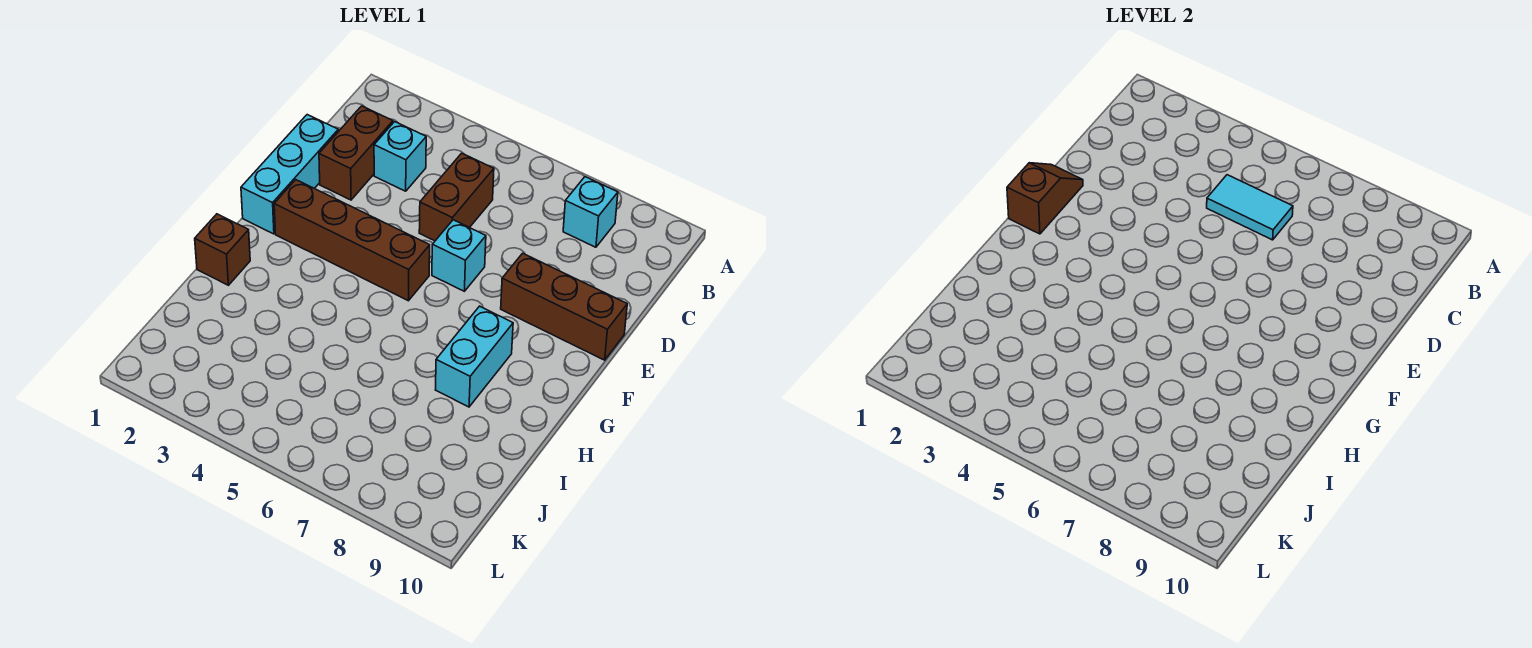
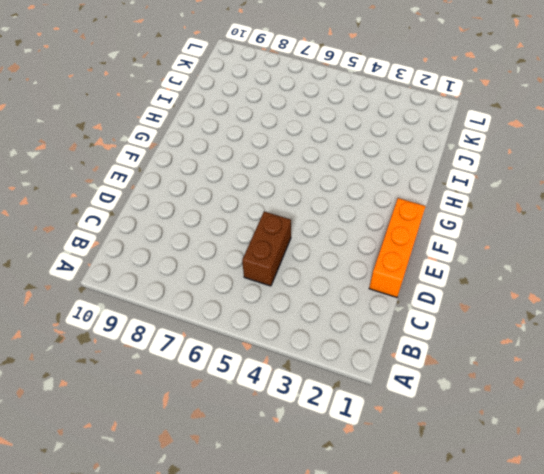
orange brick D1:F1 level 1 -> cyan brick D1:F1 level 1
none -> cyan brick B8 level 1
none -> brown brick C2:D2 level 1
none -> cyan brick C3 level 1

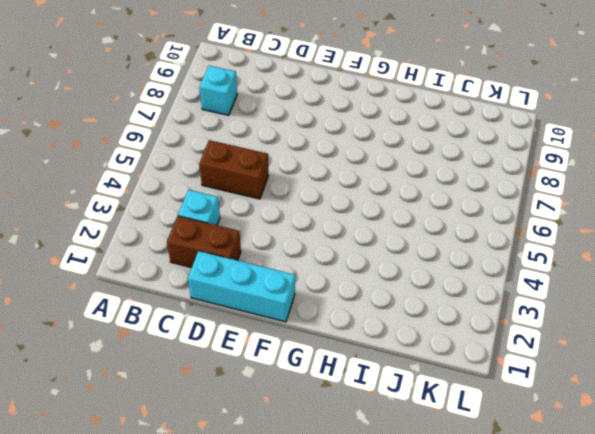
none -> cyan brick E6 level 1
none -> brown brick E8:E10 level 1
none -> brown brick F2:F5 level 1

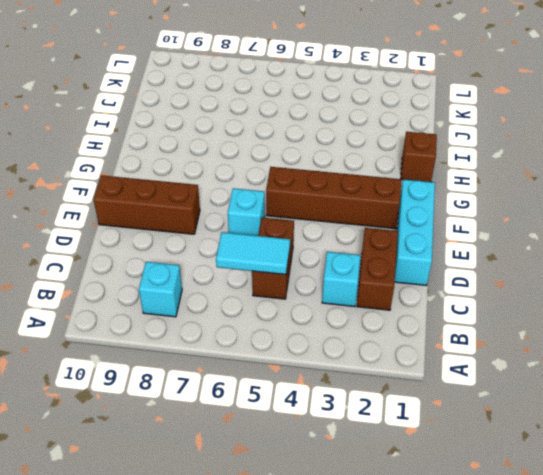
none -> cyan brick G8:H8 level 1
none -> brown slope E1:F1 level 2 top F

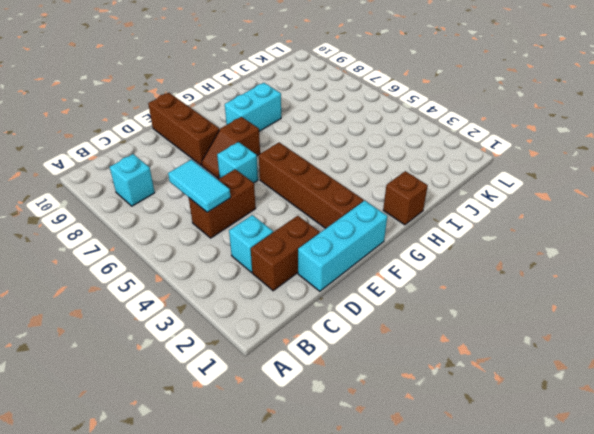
brown slope E7:F7 level 1 top F -> brown slope E1:F1 level 2 top F

